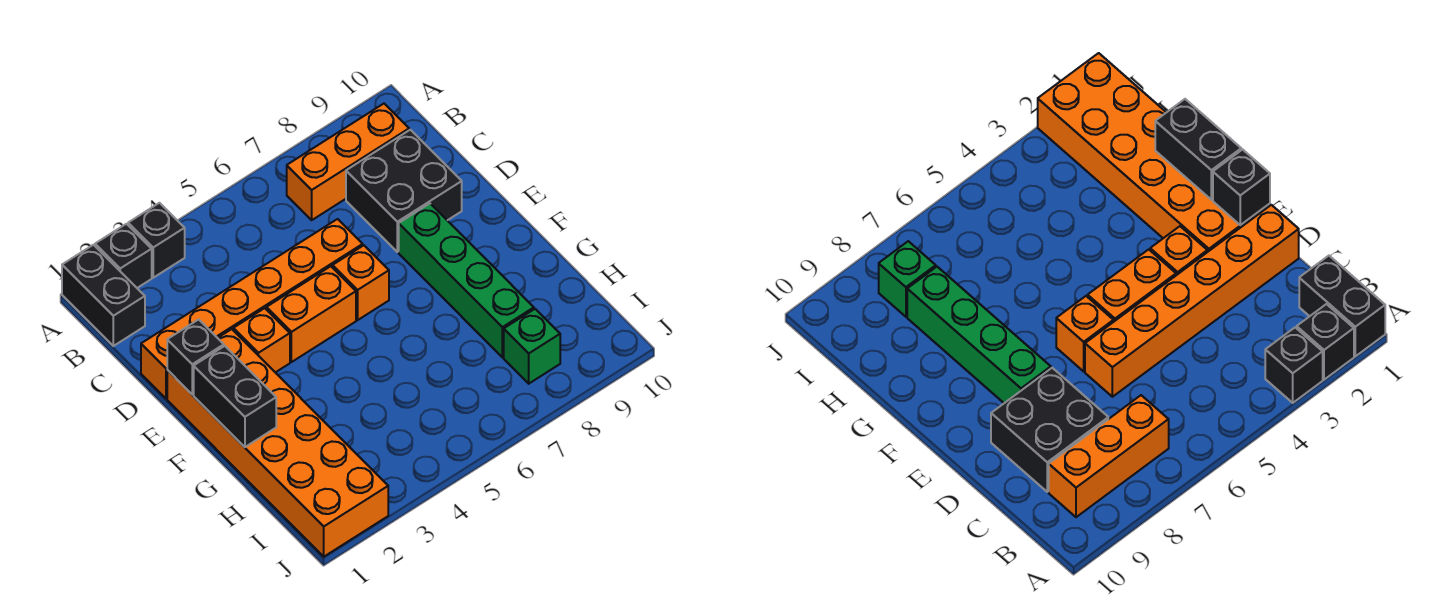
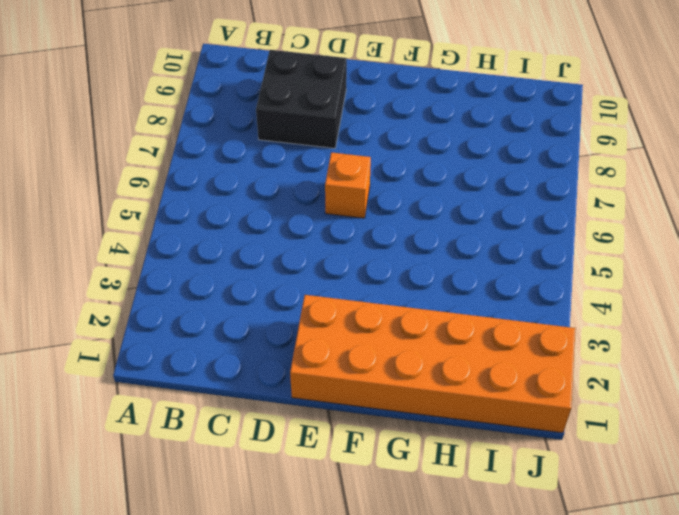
none -> black brick A1:B1 level 1
none -> black brick A2 level 1
none -> black brick A3 level 1

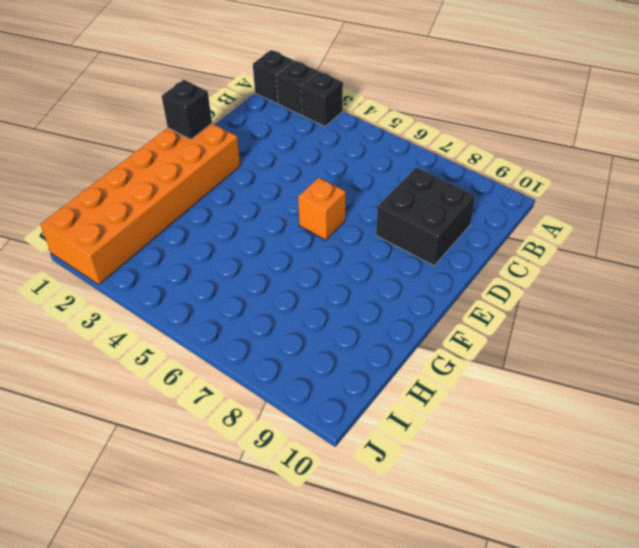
black brick A1 level 1 -> black brick A1:B1 level 1
none -> orange brick B7:B9 level 1
none -> orange brick D1:D6 level 1
none -> orange brick E3 level 1

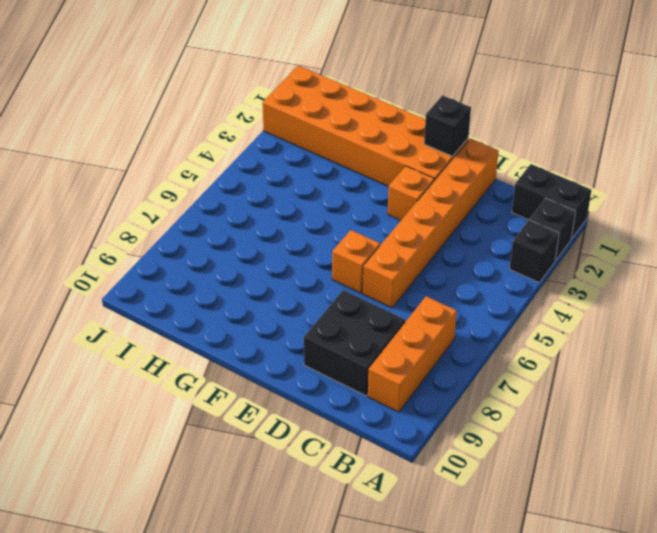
none -> orange brick E4:E5 level 1
none -> green brick E8:H8 level 1
none -> green brick I8 level 1

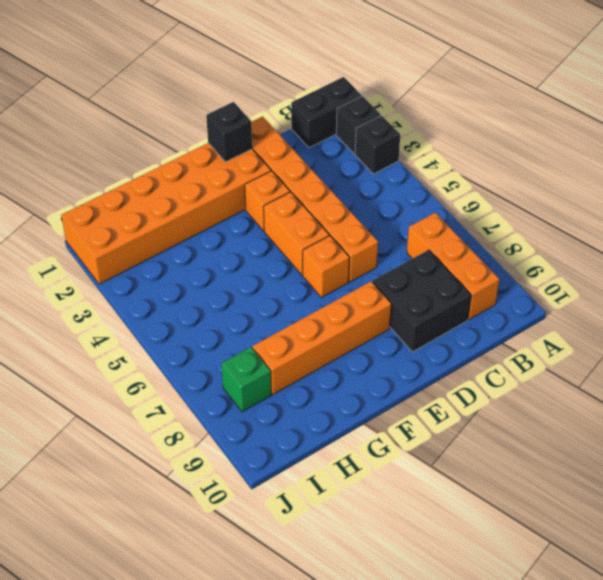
orange brick E8:H8 level 1 -> green brick E8:H8 level 1
none -> black brick F1:G1 level 2

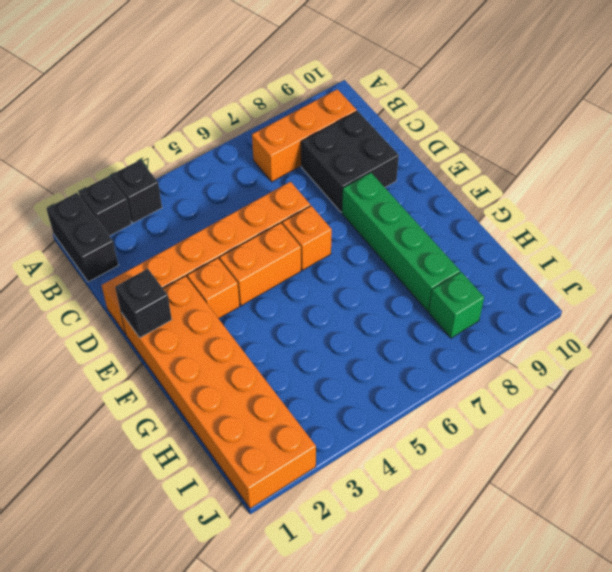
none -> black brick F1:G1 level 2

